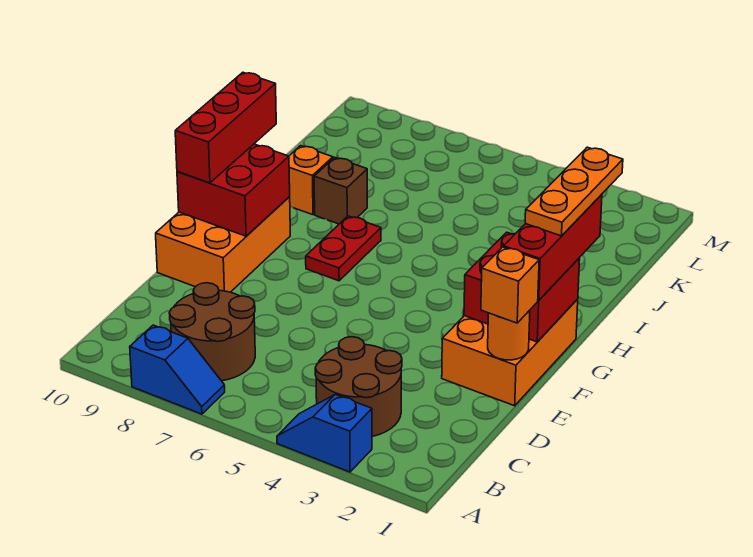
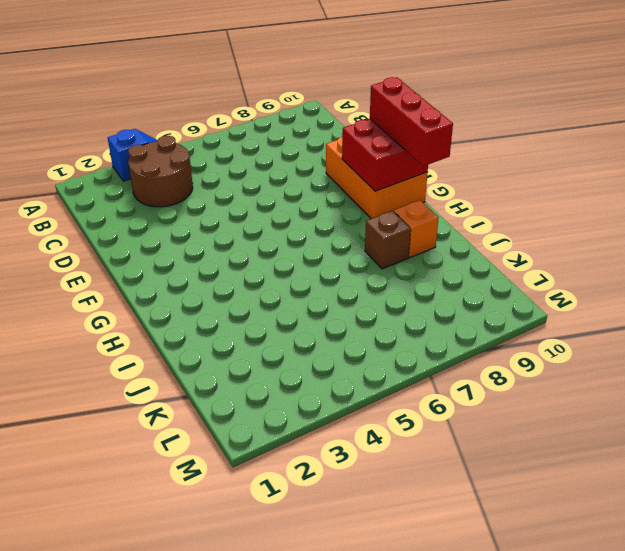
none -> blue slope A7:A8 level 1 top 8
none -> brown round brick B7:C8 level 1
none -> orange brick E1:G2 level 1

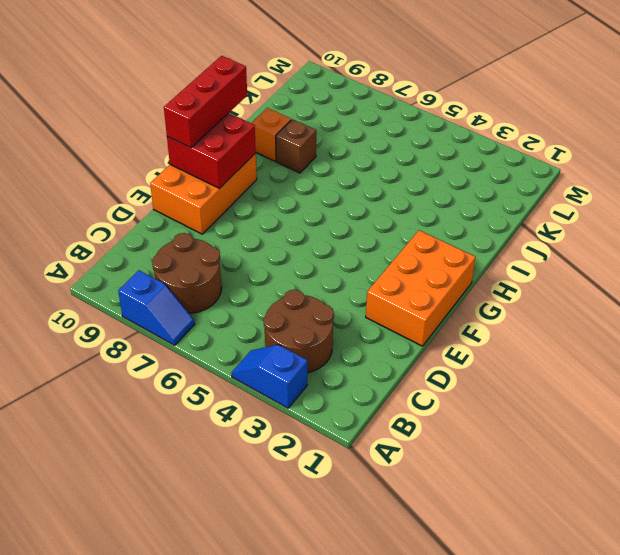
none -> red plate G7:H7 level 1
none -> orange round brick E1 level 2
none -> red brick F1:G2 level 2

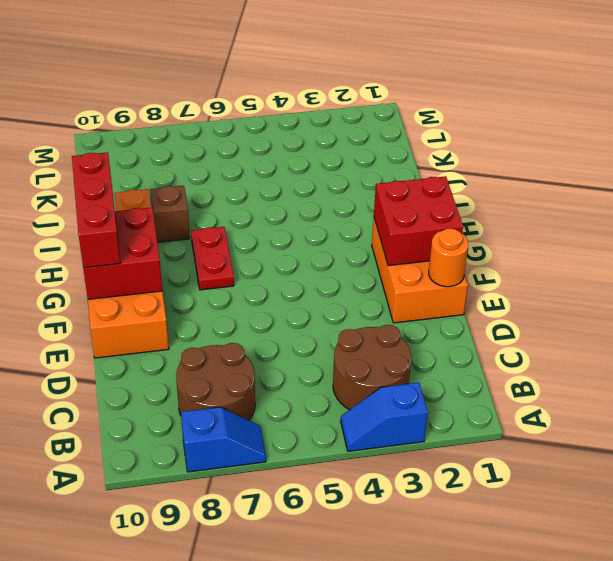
none -> orange brick E1 level 3
none -> red brick F1:H1 level 3
none -> orange plate G1:I1 level 4

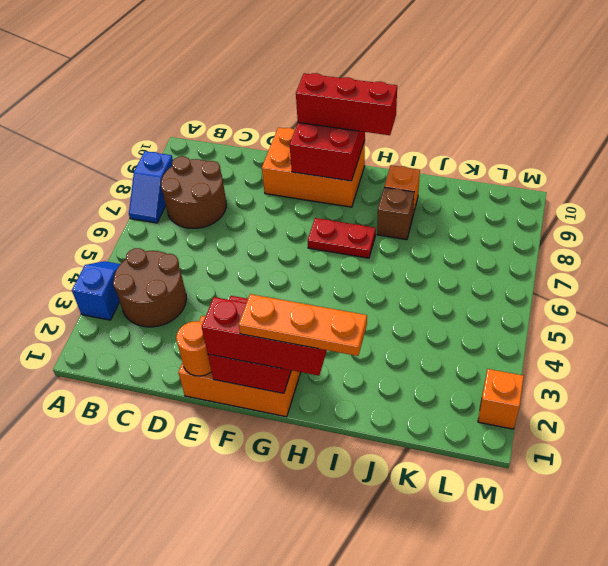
orange brick M2 level 1 -> orange brick E1 level 3

